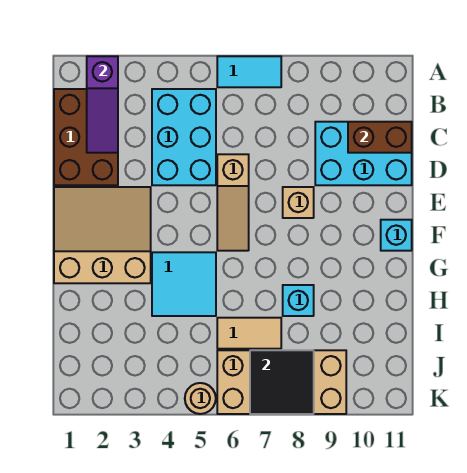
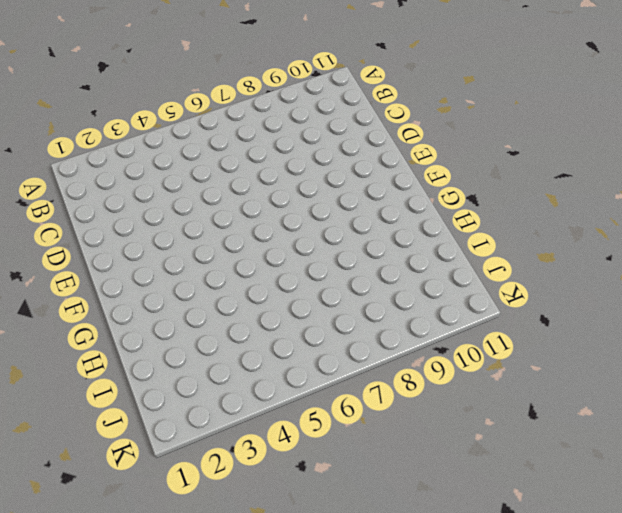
none -> cyan tile A6:A7 level 1
none -> brown brick B1:D2 level 1
none -> cyan brick B4:D5 level 1

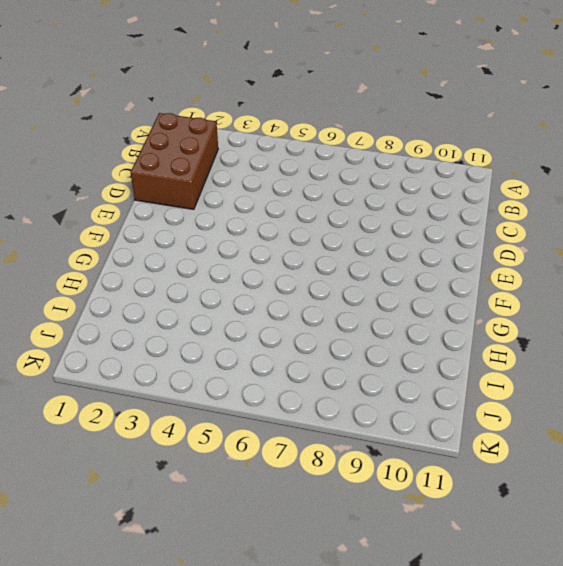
none -> cyan tile A6:A7 level 1
none -> cyan brick B4:D5 level 1
none -> cyan brick C9:D11 level 1

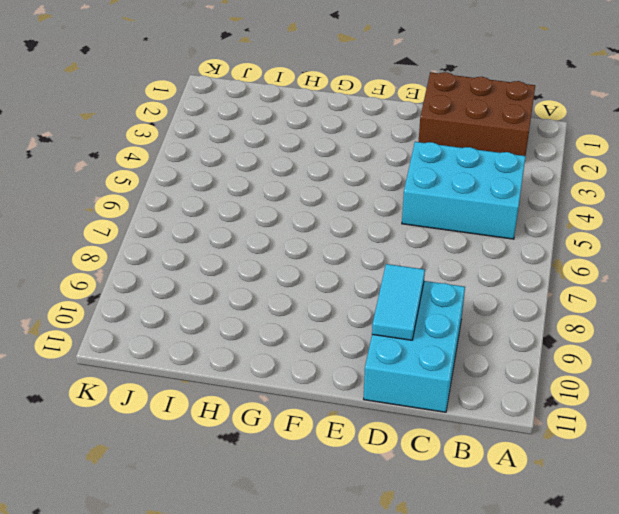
cyan tile D9:D10 level 2 -> cyan tile A6:A7 level 1
none -> tan slope D6:F6 level 1 top D
none -> tan slope E1:G3 level 1 top G
none -> tan brick E8 level 1

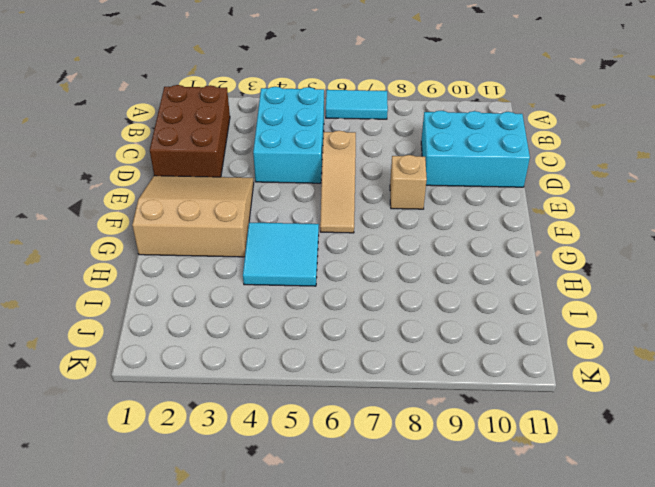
none -> cyan brick F11 level 1
none -> cyan brick H8 level 1
none -> tan tile I6:I7 level 1

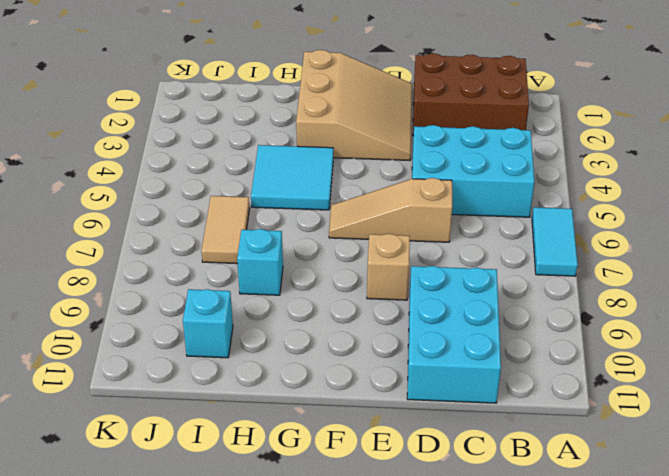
cyan brick I10 level 1 -> cyan brick F11 level 1
none -> tan brick J6:K9 level 1
none -> tan round brick K5 level 1
none -> purple slope A2:C2 level 2 top A

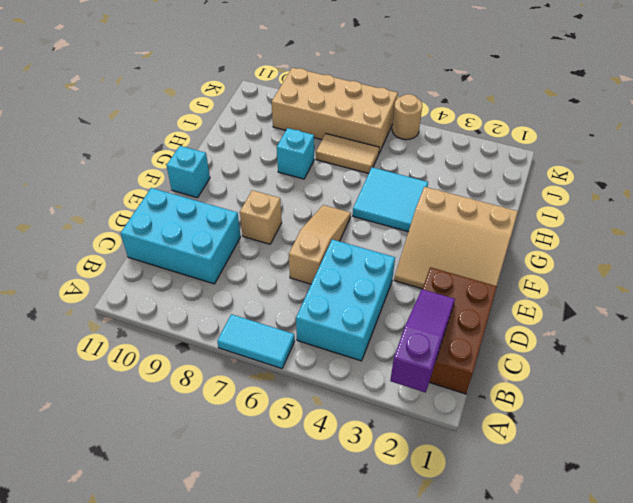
none -> brown brick C10:C11 level 2
none -> black tile J7:K8 level 2

